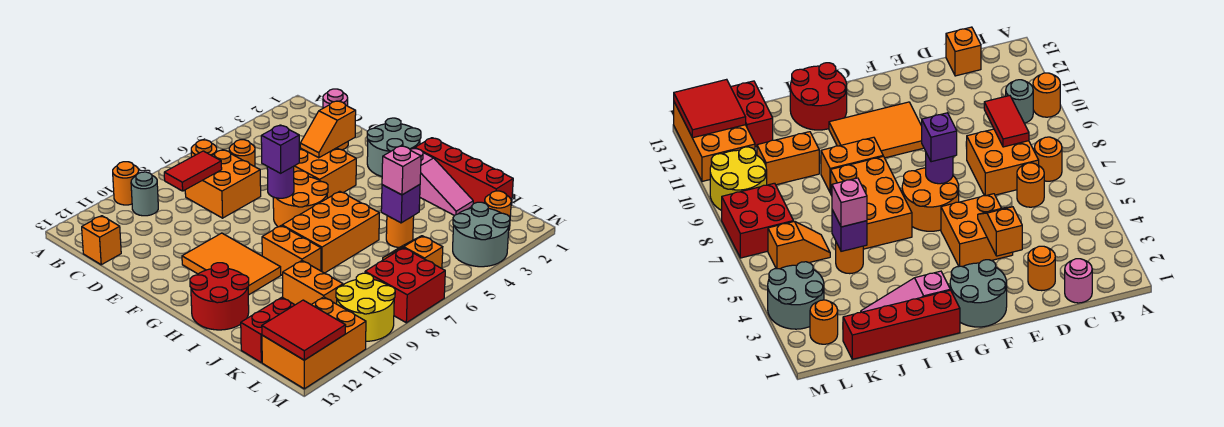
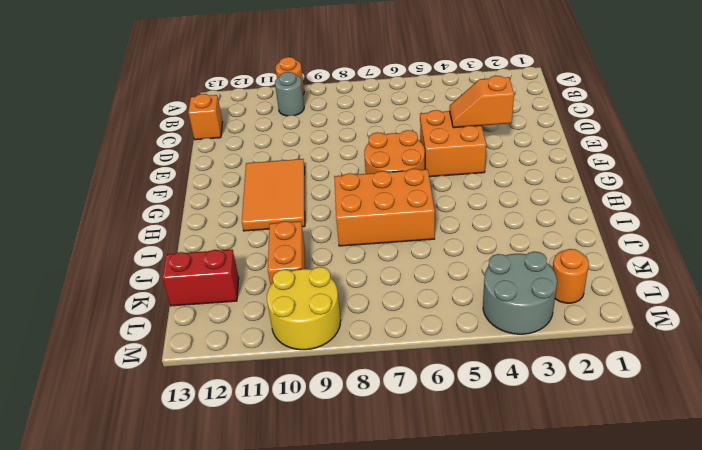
none -> orange round brick B7 level 1
none -> pink round brick C1 level 1
none -> orange round brick C6 level 1
none -> orange brick C7:D8 level 1

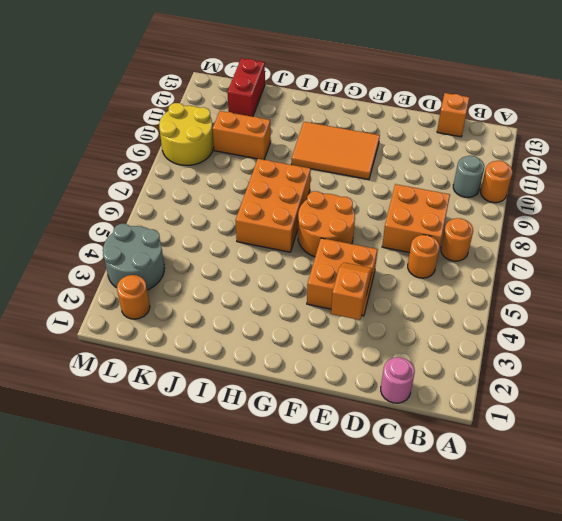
none -> orange round brick D2 level 1
none -> grey round brick F1:G2 level 1
none -> red brick H1:K1 level 1
none -> pink slope H2:J2 level 1 top H

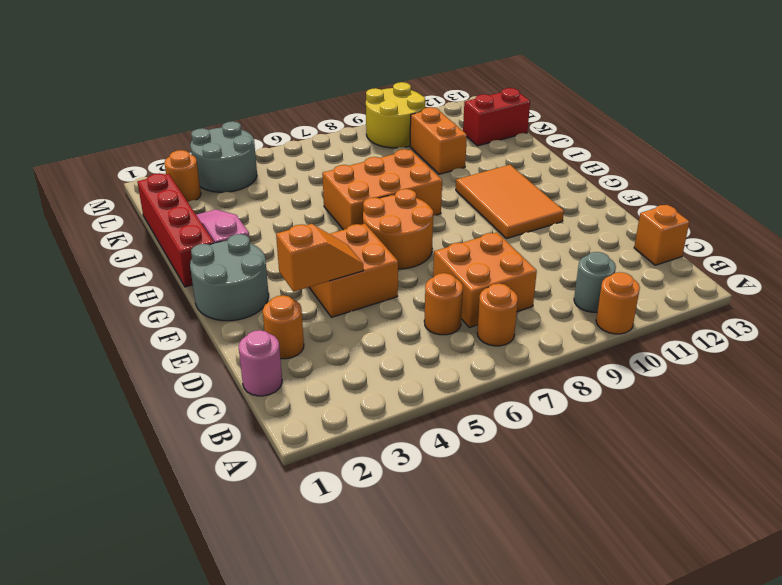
none -> orange brick H9:I9 level 1
none -> red round brick H12:I13 level 1
none -> orange round brick J5 level 1
none -> orange slope K6:L6 level 1 top L

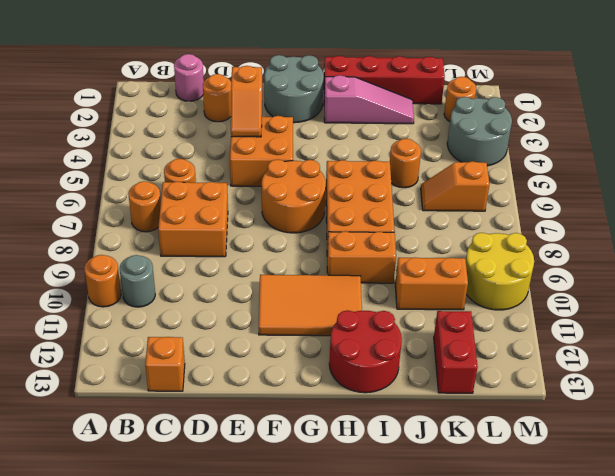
none -> red brick L7:M8 level 1
none -> orange brick L11:M13 level 1
none -> red tile C8:C9 level 2
none -> purple round brick F7 level 2

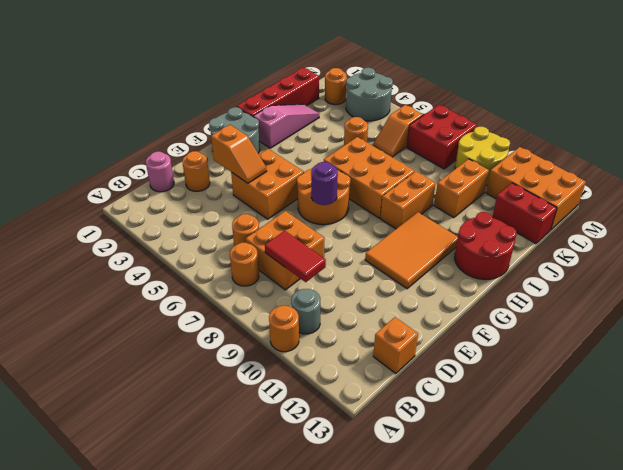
none -> purple brick J5 level 2
none -> red tile L12:M13 level 2
none -> purple brick F7 level 3
none -> pink brick J5 level 3

